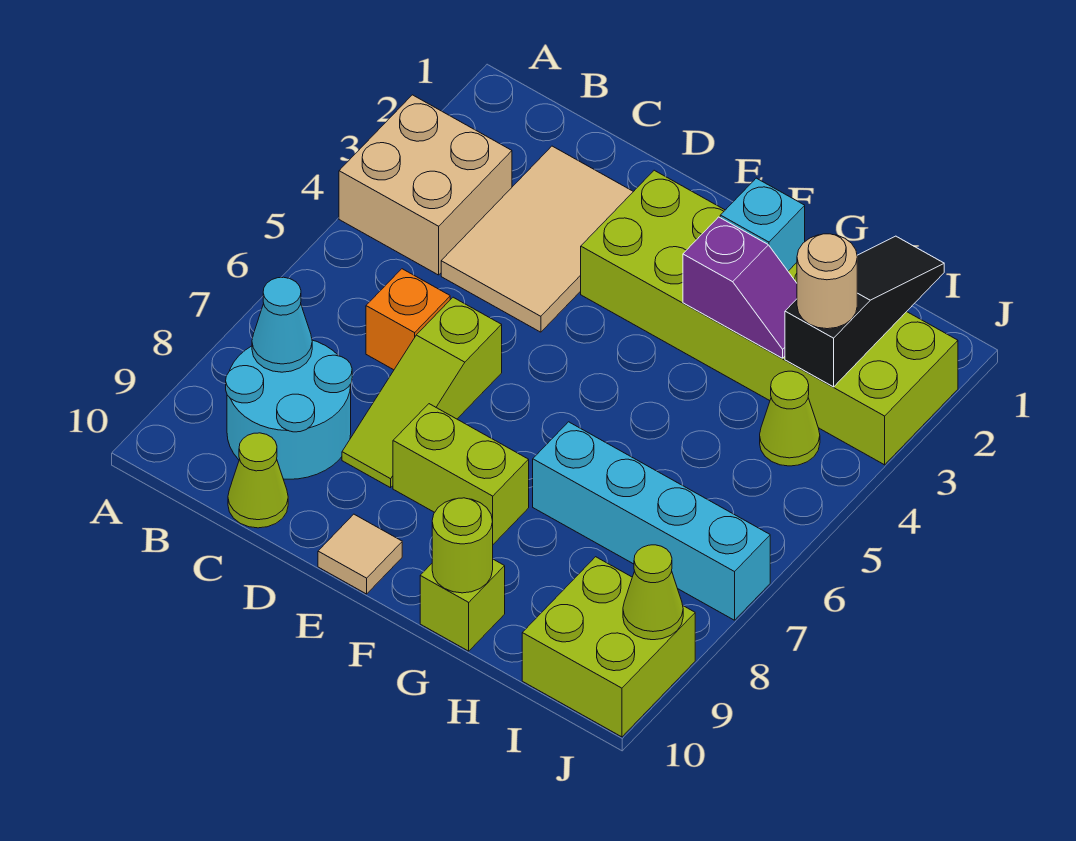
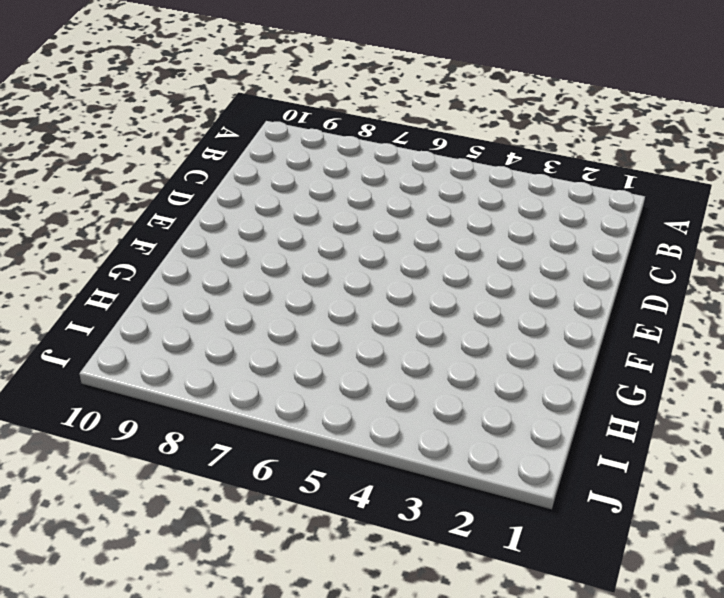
none -> tan brick A3:B4 level 1
none -> cyan round brick B8:C9 level 1
none -> tan tile C2:D4 level 1

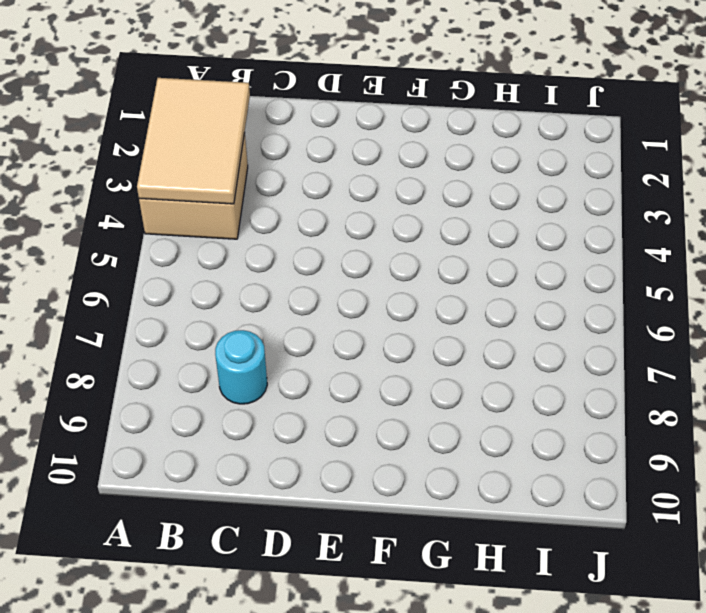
tan tile A2:B4 level 2 -> tan tile C2:D4 level 1
cyan round brick C8 level 1 -> cyan round brick B8:C9 level 1
none -> orange brick C6 level 1
none -> lime cone C10 level 1
none -> lime slope D6:D8 level 1 top 6

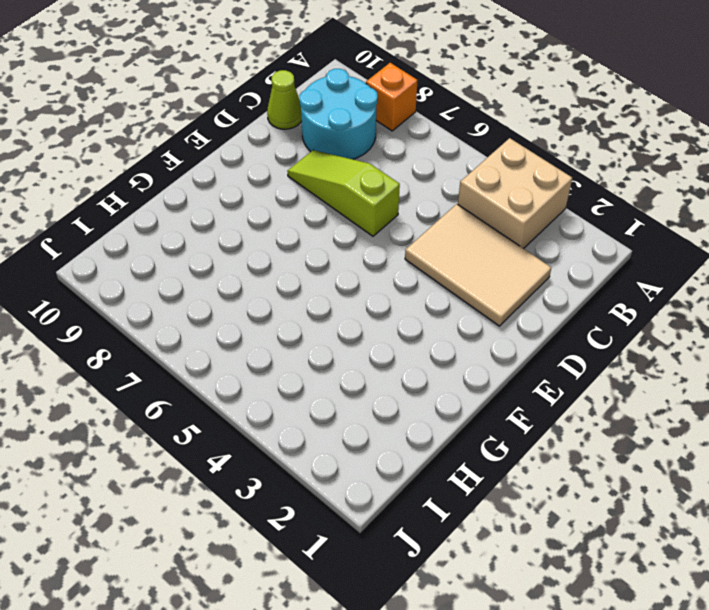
orange brick A8 level 1 -> orange brick C6 level 1
none -> lime brick E2:J3 level 1
none -> lime brick E8:F8 level 1
none -> tan tile E10 level 1

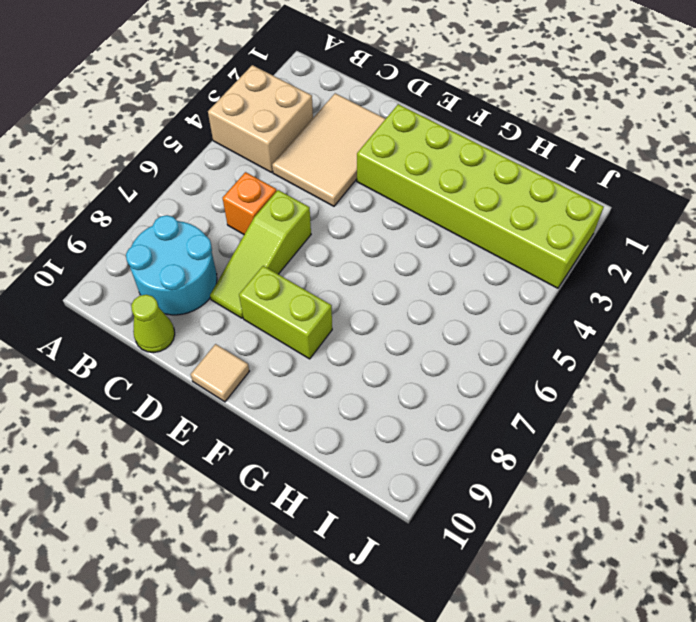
none -> cyan brick G7:J7 level 1
none -> lime brick G10 level 1
none -> lime cone I4 level 1

